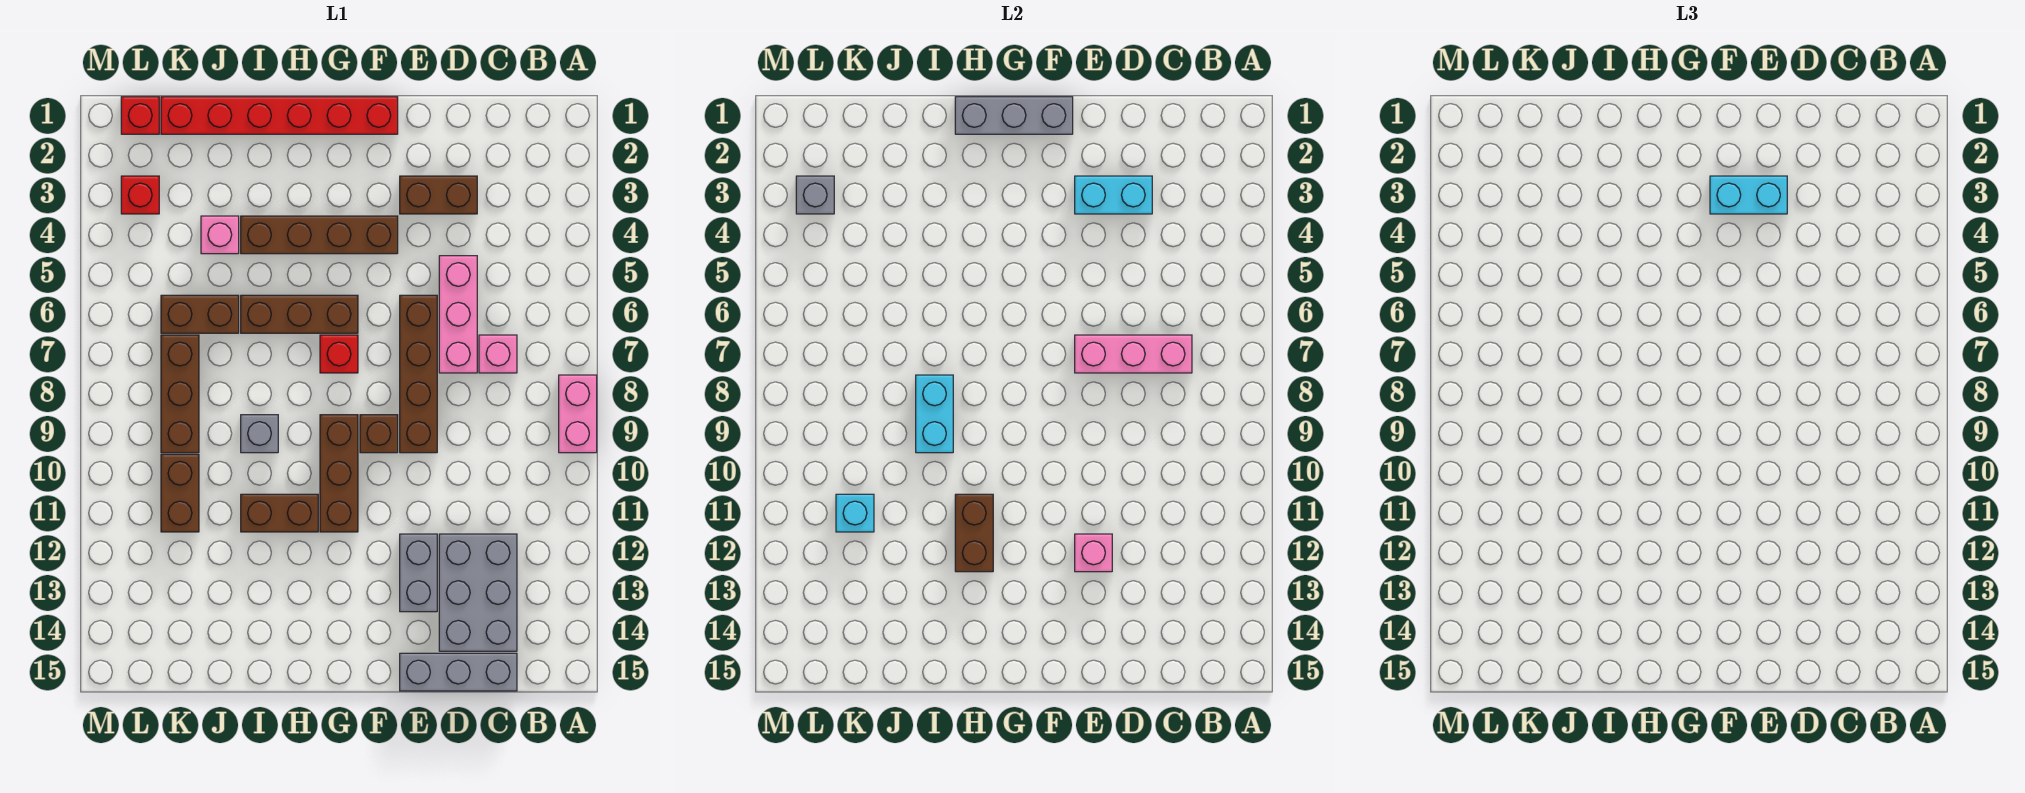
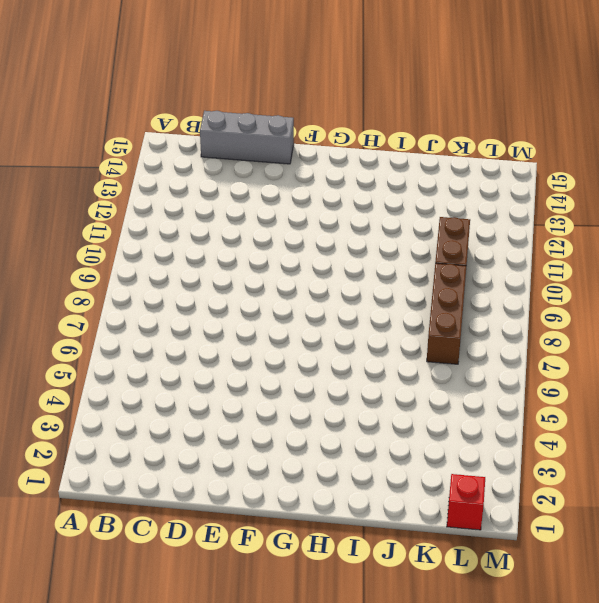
none -> pink brick A8:A9 level 1
none -> pink brick C7 level 1
none -> grey brick C12:D14 level 1
none -> brown brick D3:E3 level 1

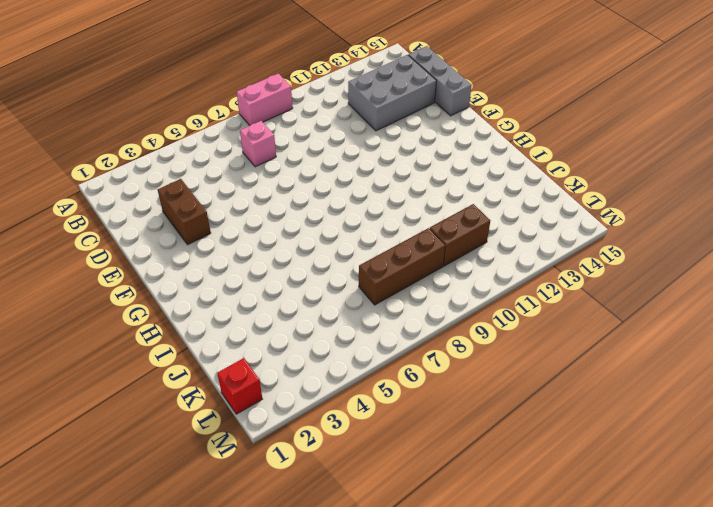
none -> pink brick D5:D7 level 1
none -> brown brick E6:E9 level 1
none -> grey brick E12:E13 level 1
none -> red brick F1:K1 level 1

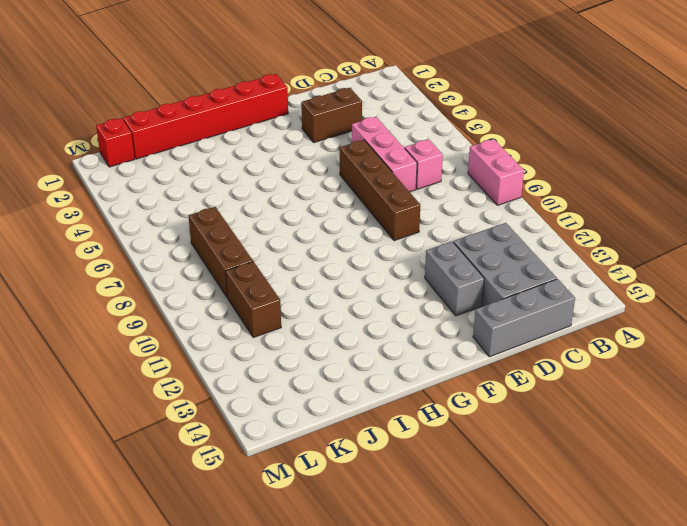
none -> brown brick F4:I4 level 1
none -> brown brick F9 level 1
none -> brown brick G6:I6 level 1
none -> red brick G7 level 1

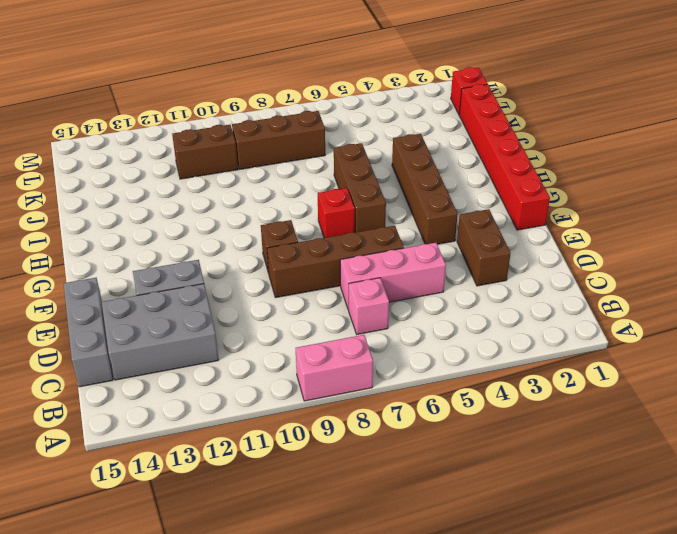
none -> brown brick G9:G11 level 1
none -> brown brick H11:I11 level 1
none -> grey brick I9 level 1
none -> pink brick J4 level 1

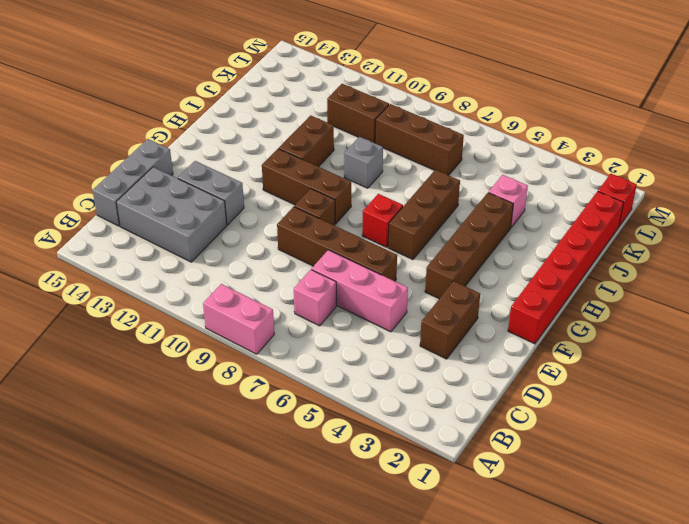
none -> brown brick J6:K6 level 1
none -> red brick L3 level 1
none -> pink brick C7:E7 level 2
none -> cyan brick D3:E3 level 2

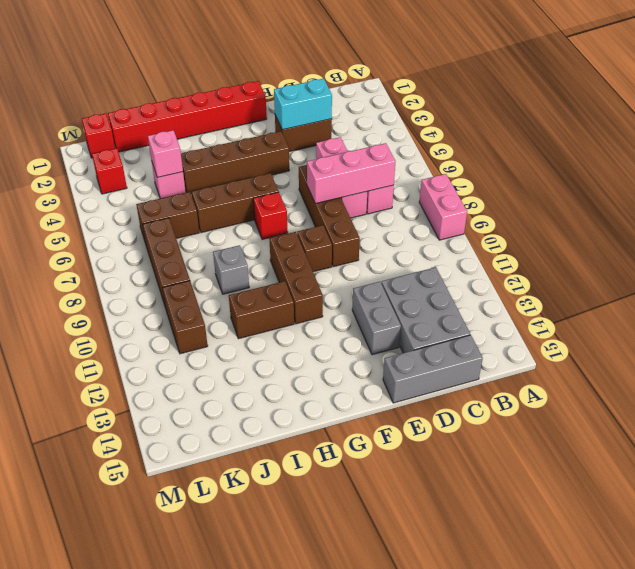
pink brick J4 level 2 -> pink brick E12 level 2
none -> grey brick F1:H1 level 2
none -> brown brick H11:H12 level 2
none -> cyan brick I8:I9 level 2
none -> cyan brick K11 level 2

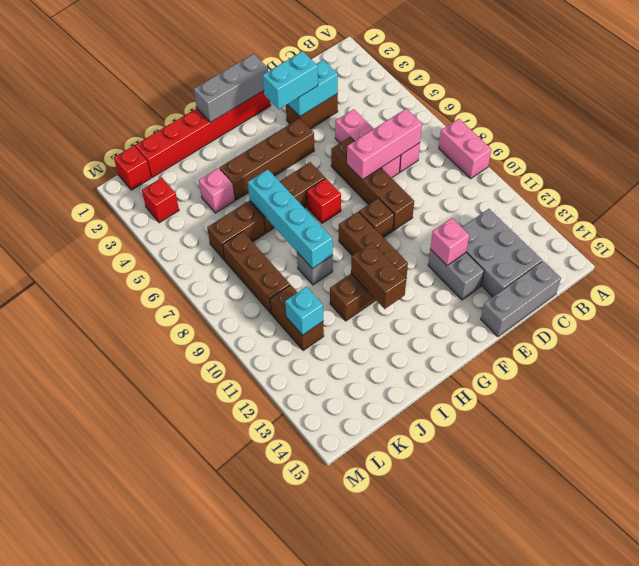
cyan brick I6:I9 level 2 -> cyan brick I8:I9 level 2
none -> grey brick L3 level 2

